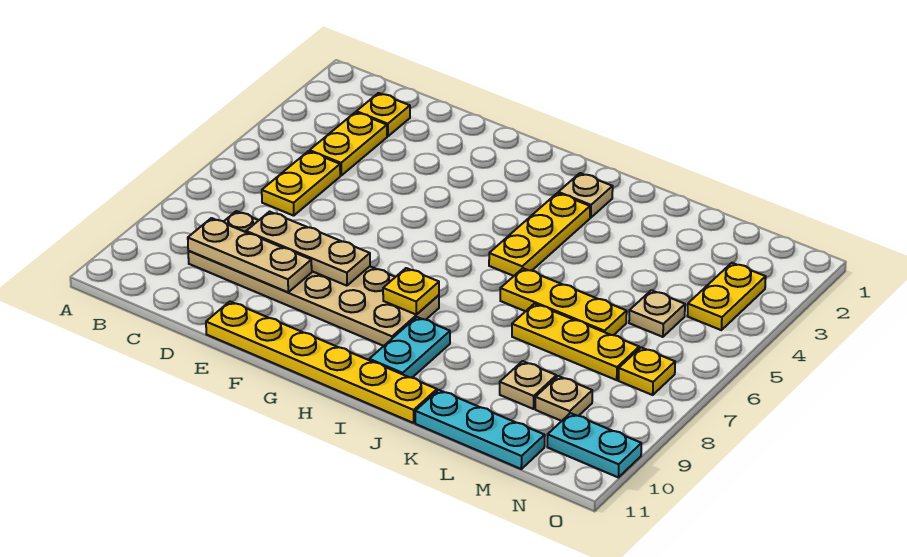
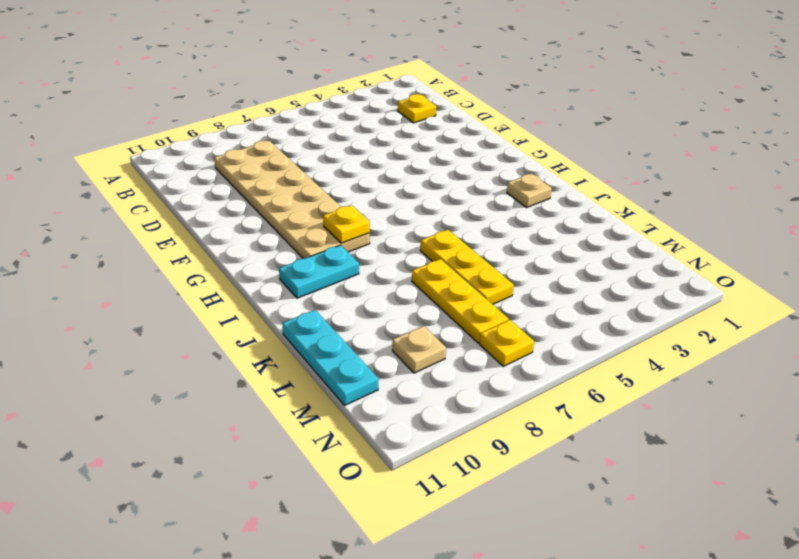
none -> yellow plate C3:C4 level 1
none -> yellow plate C5:C6 level 1
none -> yellow plate E11:J11 level 1

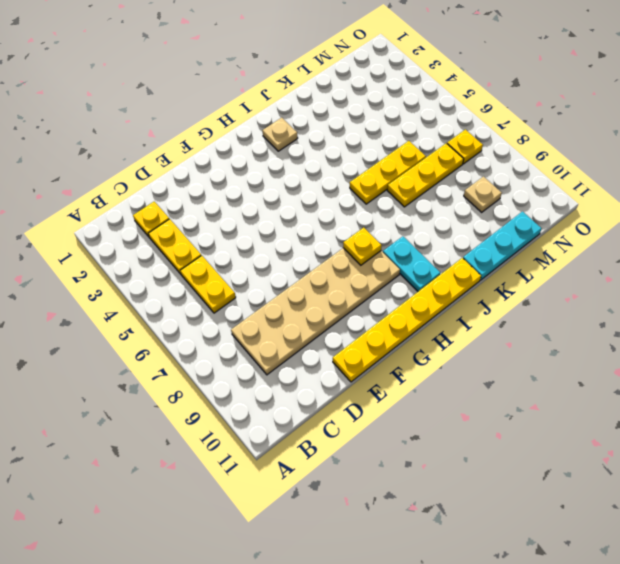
none -> yellow plate I3:I5 level 1
none -> tan plate L9 level 1
none -> tan plate M5 level 1

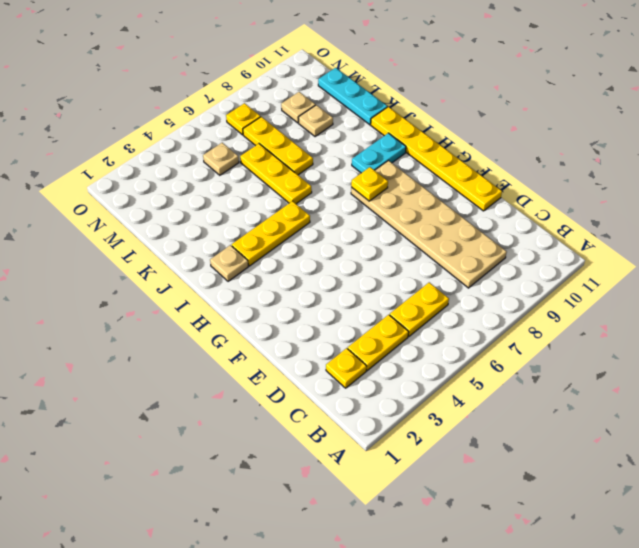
none -> yellow plate N3:N4 level 1
none -> cyan plate N10:O10 level 1
none -> tan plate C9:E9 level 2

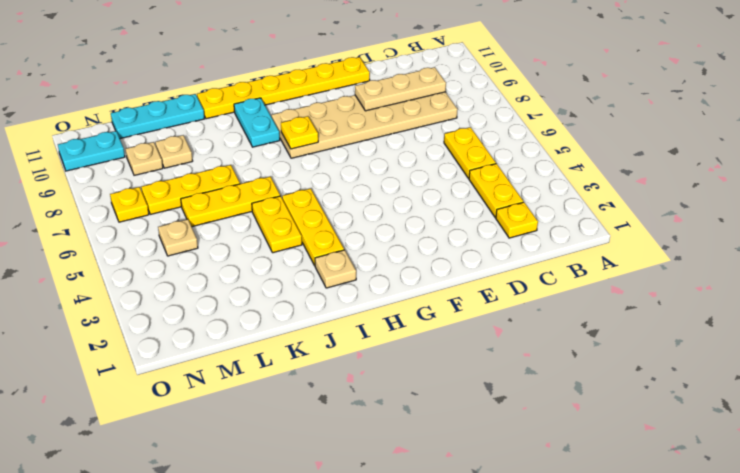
yellow plate J4:J5 level 1 -> yellow plate N3:N4 level 1
none -> tan plate D8:F8 level 2

